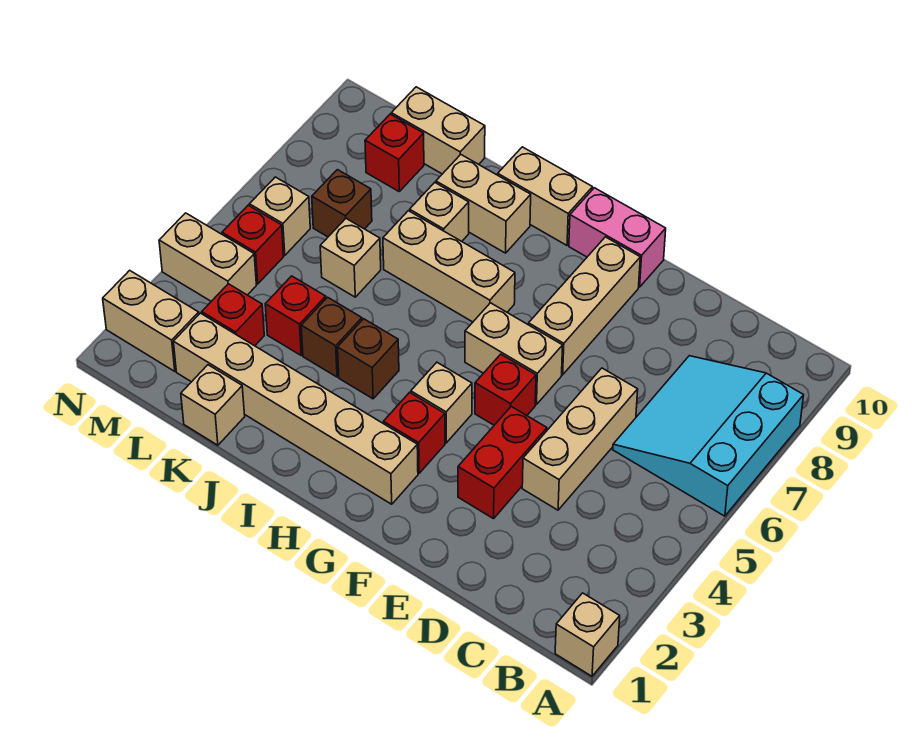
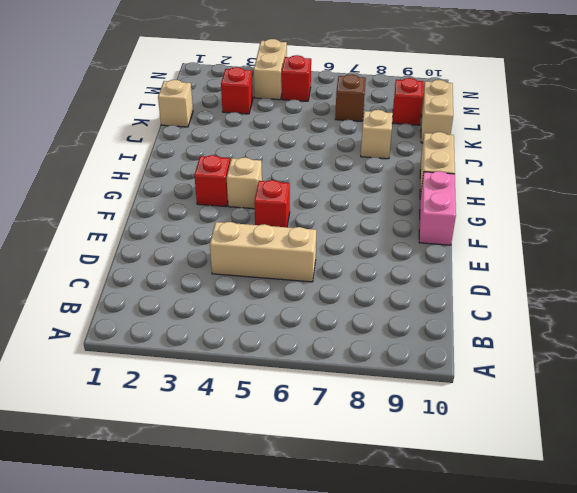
none -> tan brick A1 level 1
none -> cyan slope A6:C8 level 1 top A
none -> red brick E3:E4 level 1

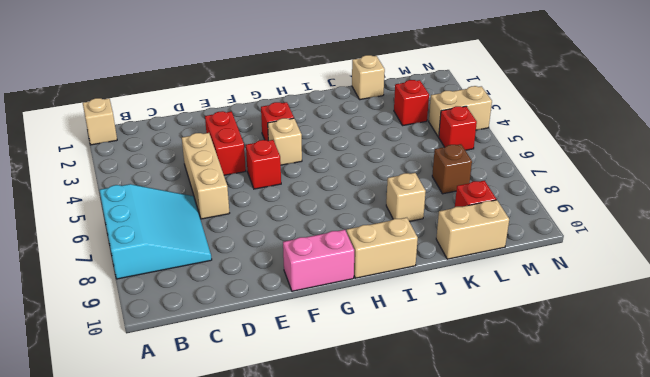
none -> tan brick F6:G6 level 1
none -> tan brick F7:F9 level 1
none -> tan brick G2:L2 level 1

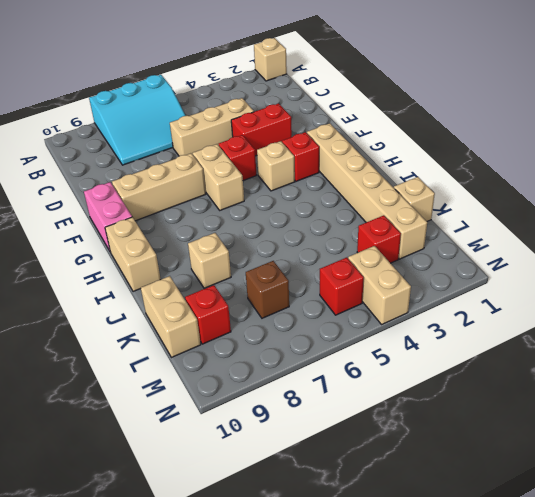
none -> tan brick H7:J7 level 1
none -> brown brick I4 level 1
none -> tan brick I9:J9 level 1

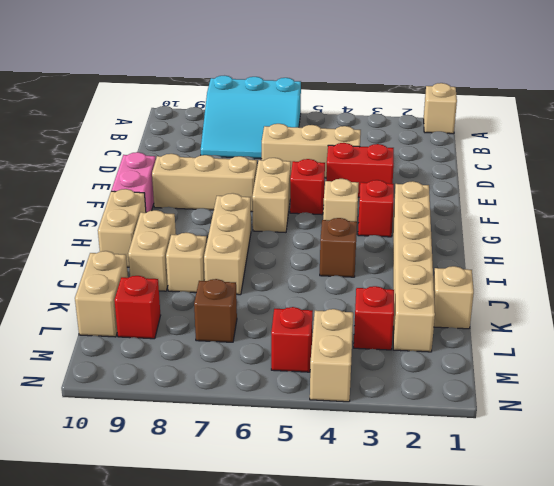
none -> brown brick J4 level 1
none -> red brick K4 level 1
none -> tan brick K6 level 1

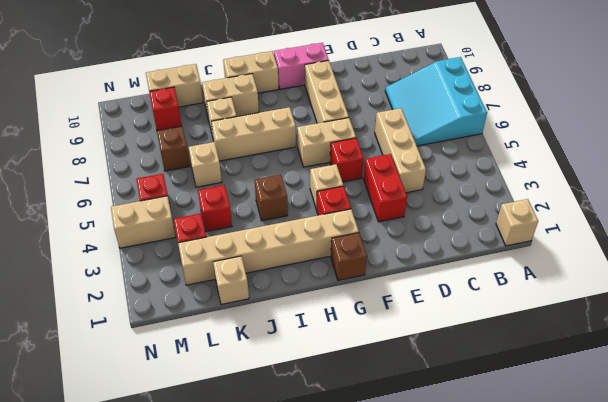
brown brick G1 level 1 -> brown brick J4 level 1
none -> tan brick M2:N2 level 1
none -> tan brick M6 level 1

